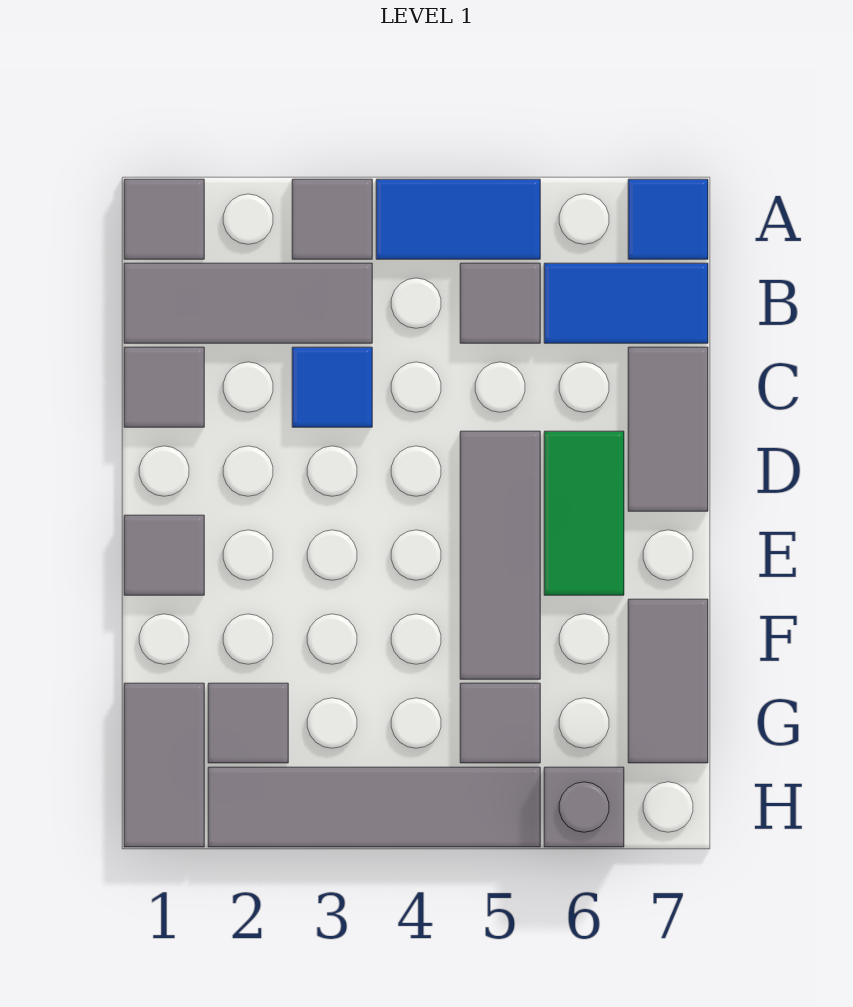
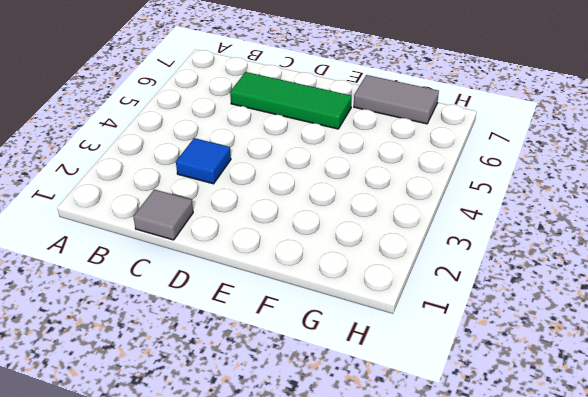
green tile C6:E6 level 1 -> green tile D6:E6 level 1
none -> grey tile A1 level 1
none -> grey tile A3 level 1
none -> blue tile A4:A5 level 1

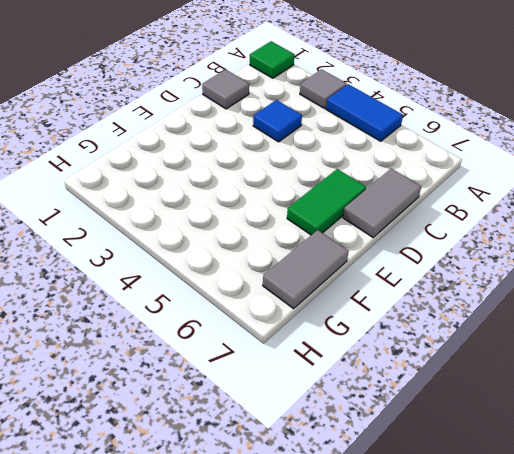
green tile A1 level 1 -> grey tile A1 level 1
none -> blue tile A7 level 1
none -> grey tile B1:B3 level 1
none -> grey tile B5 level 1

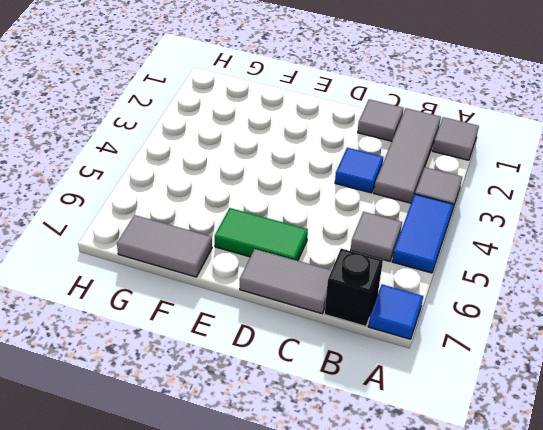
black brick B7 level 1 -> blue tile B6:B7 level 1
none -> grey tile D5:F5 level 1
none -> grey tile E1 level 1
none -> grey tile G1:H1 level 1

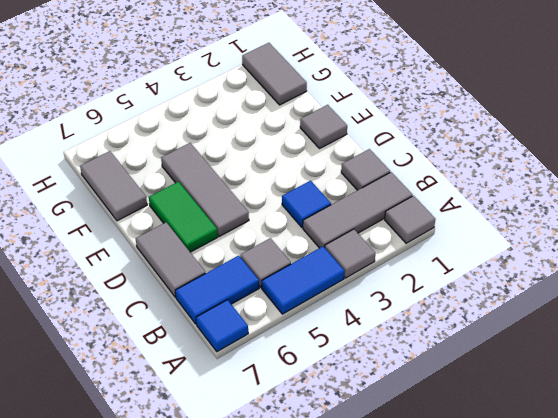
none -> grey tile G2 level 1
none -> grey tile G5 level 1
none -> grey tile H2:H5 level 1

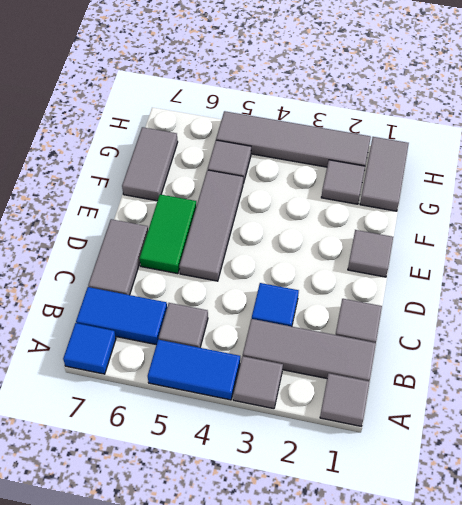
none -> grey brick H6 level 1

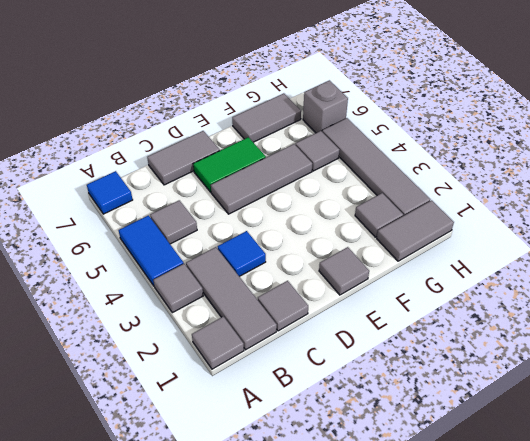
none -> blue tile B6:B7 level 1

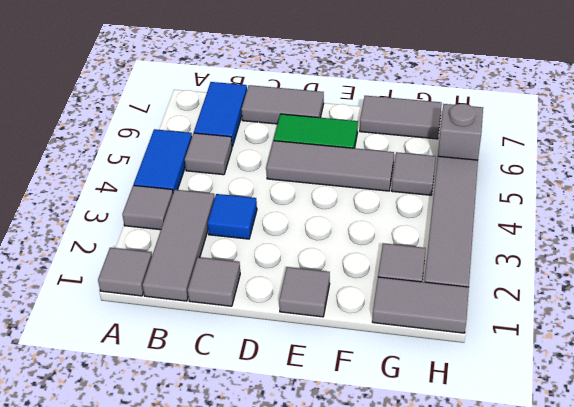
none -> blue tile A7 level 1

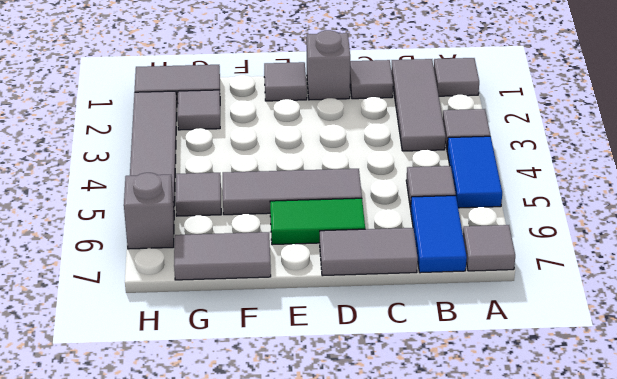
grey tile A7 level 1 -> blue tile A7 level 1
grey brick D1 level 1 -> none
none -> blue tile C3 level 1

